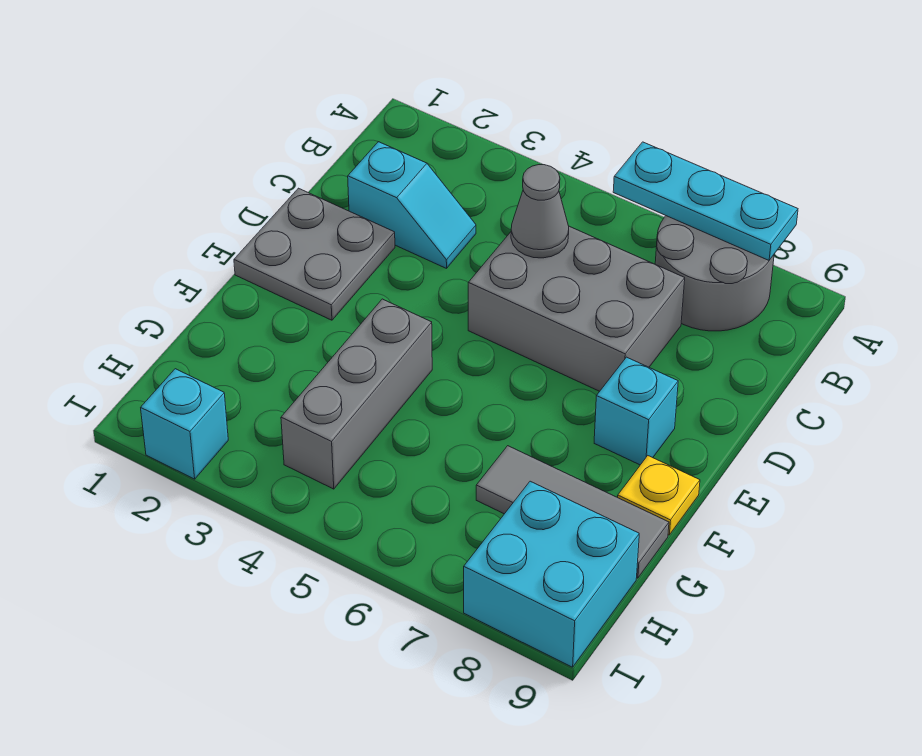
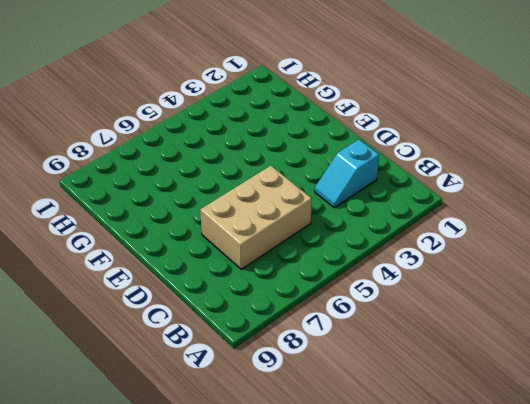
tan brick C5:D7 level 1 -> grey brick C5:D7 level 1
none -> grey round brick A7:B8 level 1
none -> grey plate D1:E2 level 1
none -> cyan brick E8 level 1

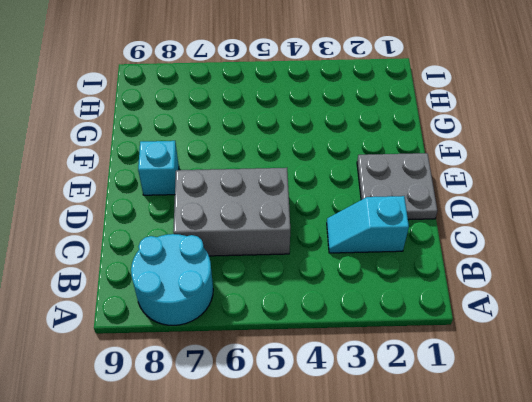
cyan round brick A7:B8 level 1 -> grey round brick A7:B8 level 1
none -> grey brick F4:H4 level 1
none -> yellow plate F9 level 1
none -> grey tile G7:G9 level 1

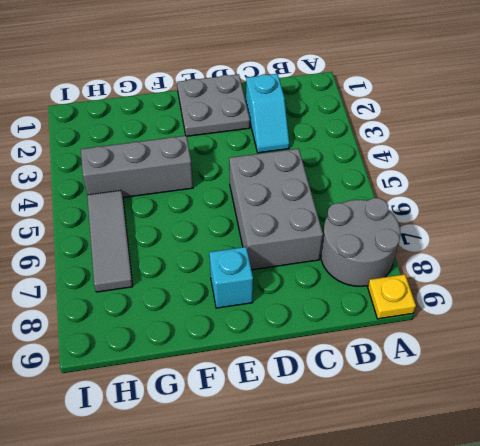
yellow plate A9 level 1 -> yellow plate F9 level 1
grey tile H5:H7 level 1 -> grey tile G7:G9 level 1
none -> cyan brick H8:I9 level 1
none -> cyan brick I2 level 1
none -> cyan plate A6:A8 level 2

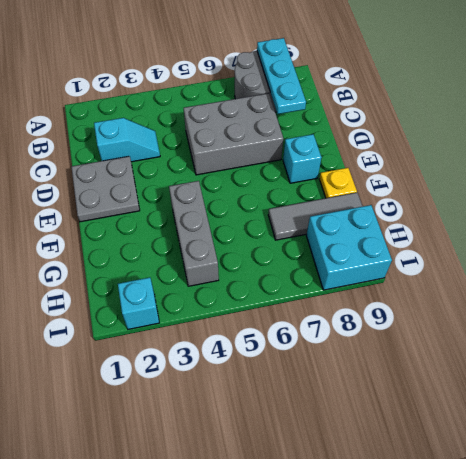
cyan plate A8:C8 level 2 -> cyan plate A6:A8 level 2
none -> grey cone C5 level 2

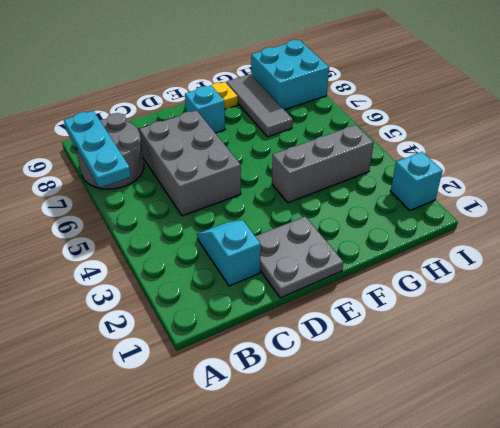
none -> grey cone C5 level 2

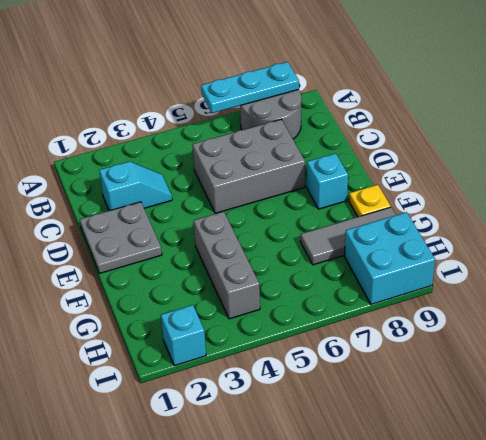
none -> grey cone C5 level 2

